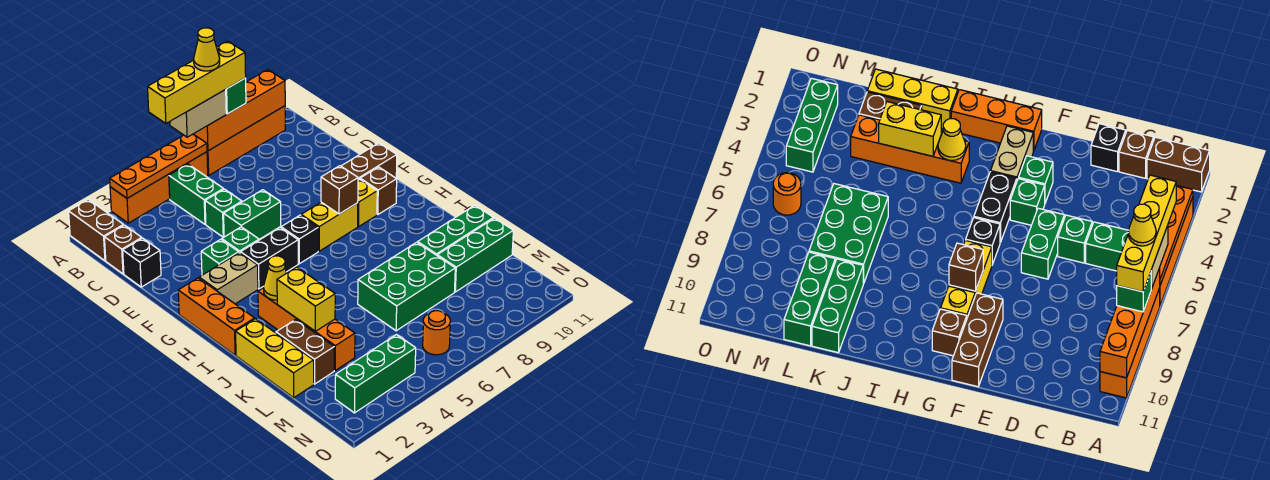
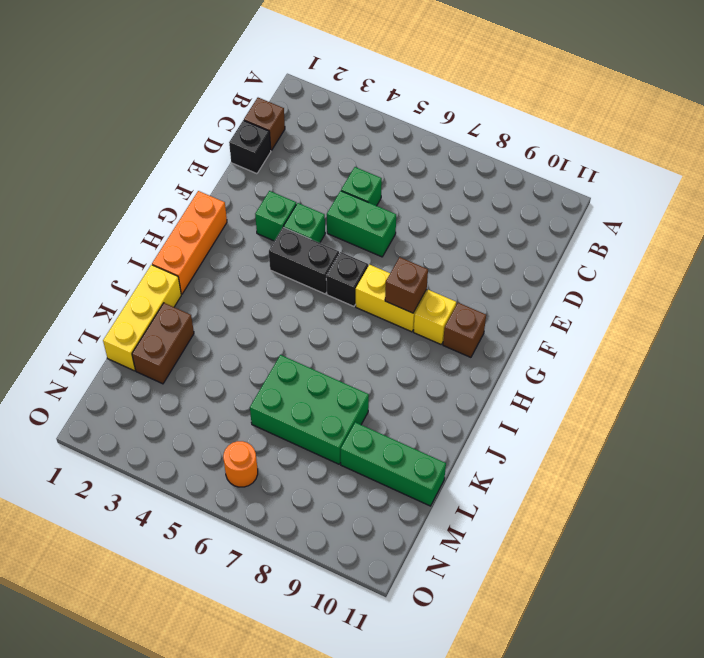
none -> brown brick A1:B1 level 1
none -> orange brick A3:A6 level 1
none -> orange brick A7:A10 level 1
none -> green brick B5:C5 level 1

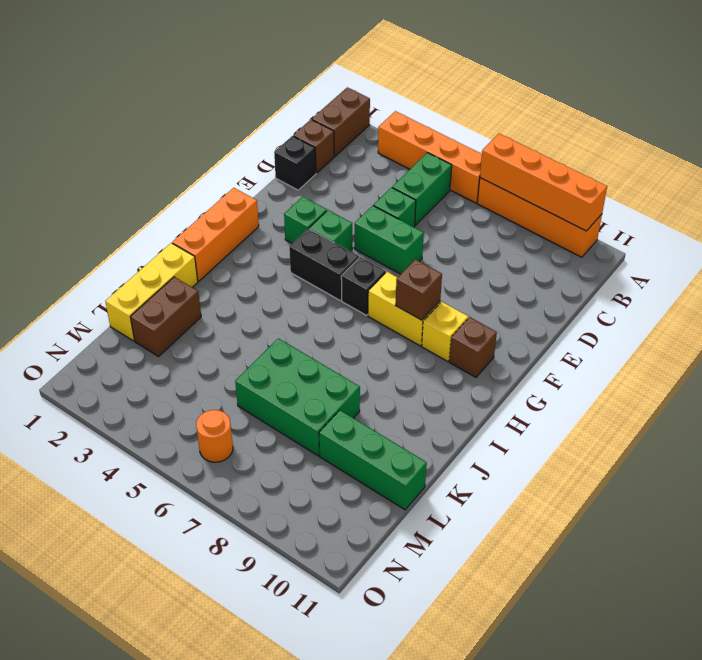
none -> brown brick F9:F11 level 1
none -> tan brick G2:G3 level 1
none -> orange brick I3:L3 level 1
none -> green brick K9:K11 level 1

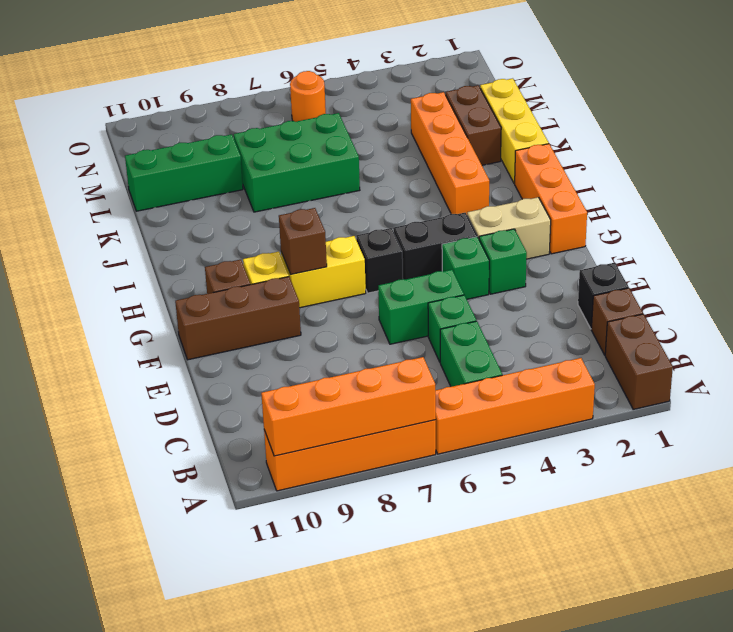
none -> green brick K9:K11 level 1
none -> green brick N2:N4 level 1
none -> orange plate A3:A6 level 2
none -> yellow cone I3 level 2

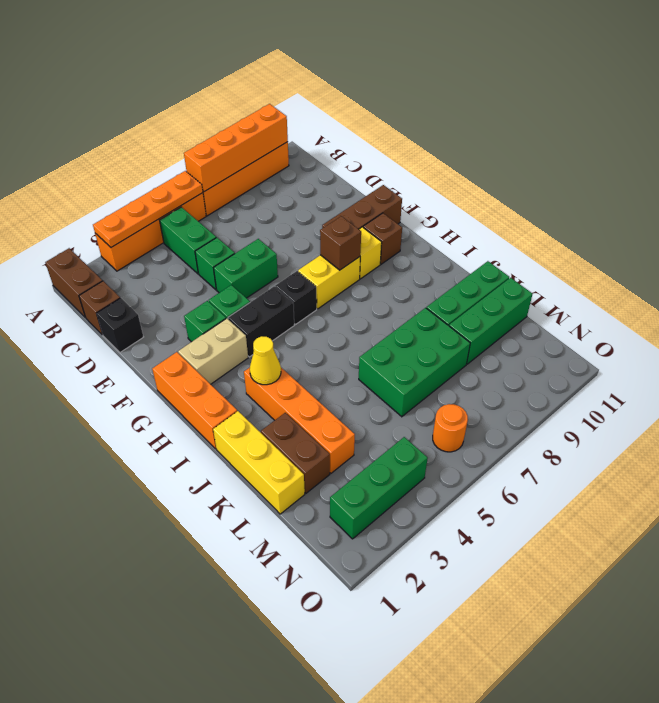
none -> yellow brick J3:K3 level 2
none -> tan brick A6:A7 level 3
none -> green brick A8 level 3
none -> yellow brick A5:A8 level 4

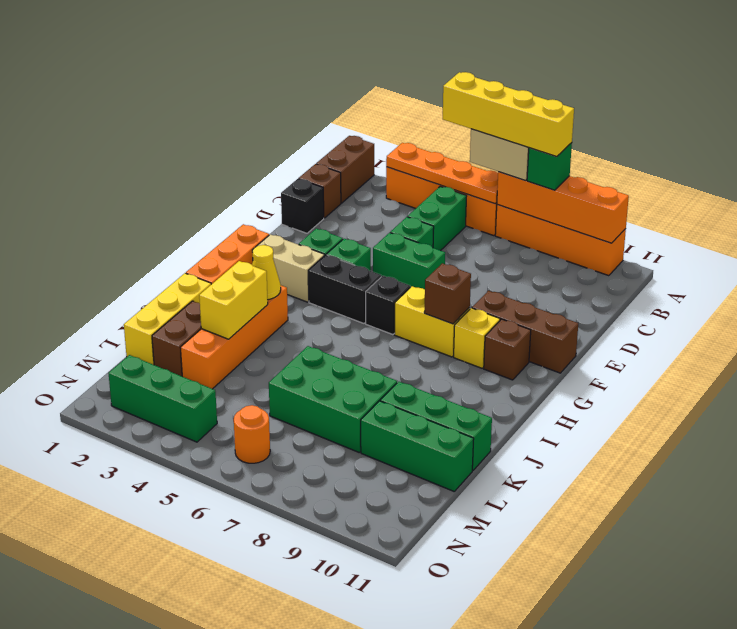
none -> yellow cone A7 level 5

